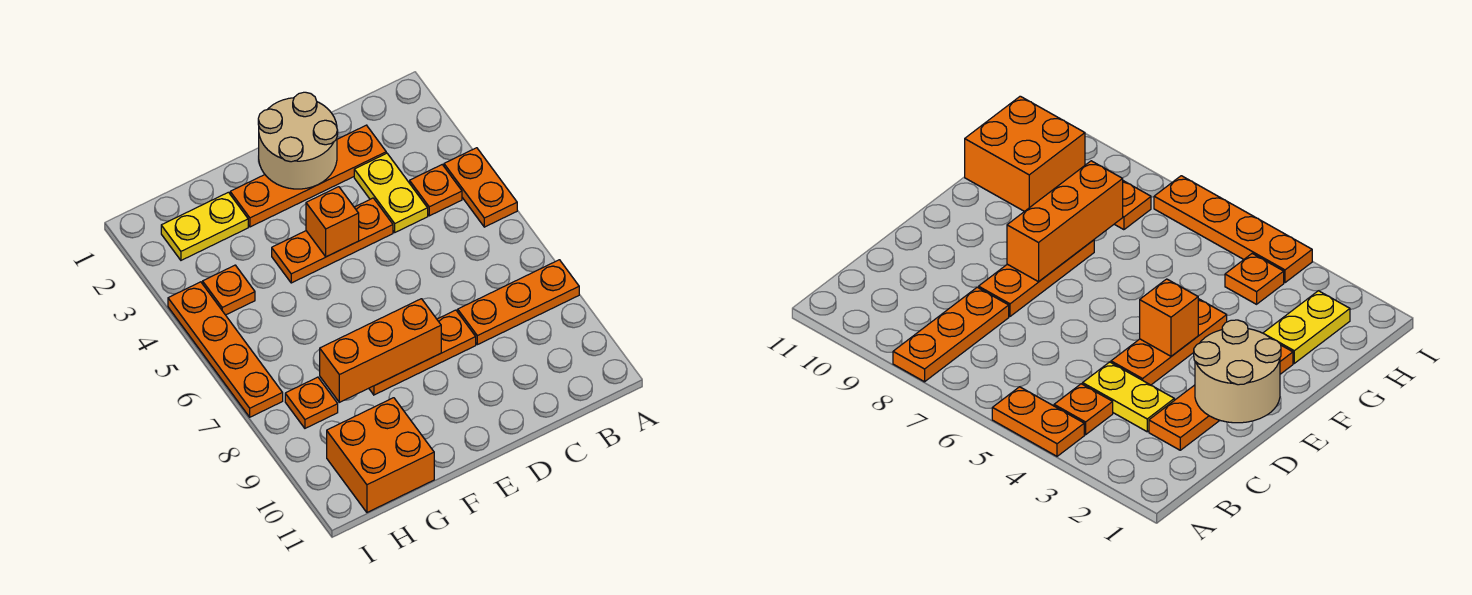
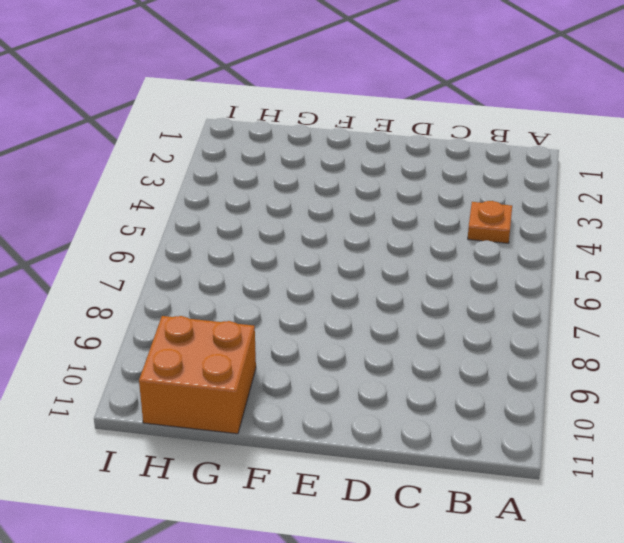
none -> orange plate A4:A5 level 1
none -> orange plate A8:C8 level 1
none -> orange plate C2:F2 level 1

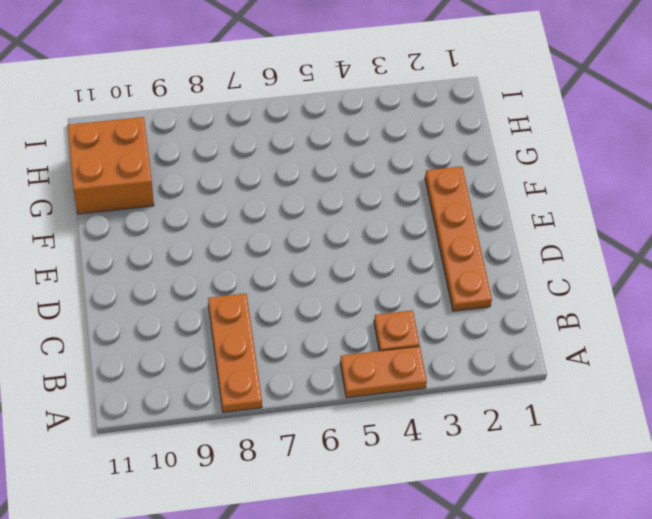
none -> yellow plate C3:C4 level 1
none -> orange plate D4:F4 level 1
none -> orange plate D8:F8 level 1

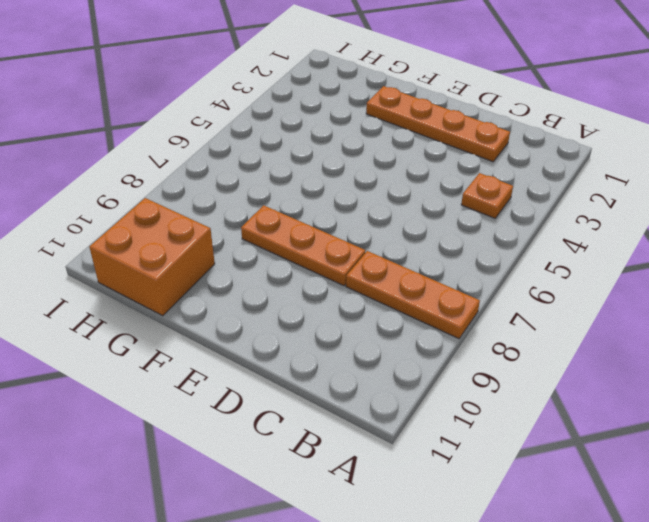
none -> orange plate A4:A5 level 1
none -> yellow plate C3:C4 level 1
none -> orange plate D4:F4 level 1

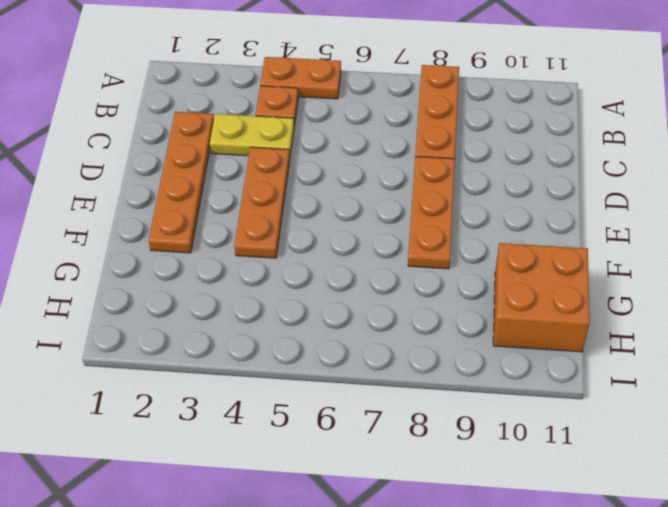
none -> yellow plate G2:H2 level 1
none -> orange plate H4 level 1
none -> orange plate H8 level 1

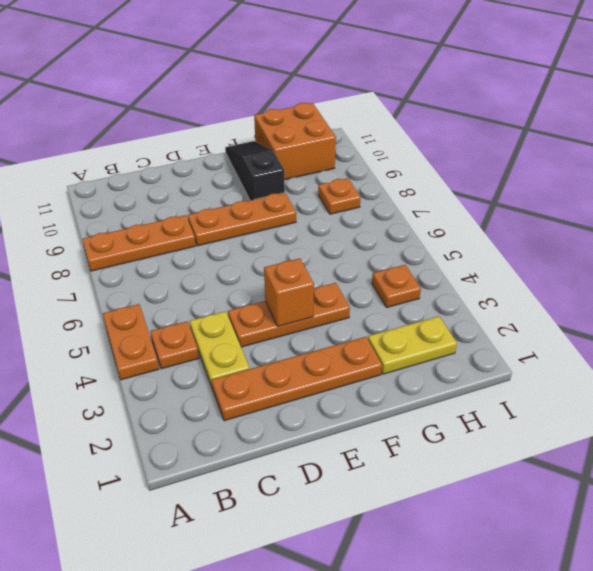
black slope F9:F11 level 1 top 9 -> none
none -> orange plate I4:I7 level 1
none -> tan round brick D1:E2 level 2
none -> orange brick E8:G8 level 2

